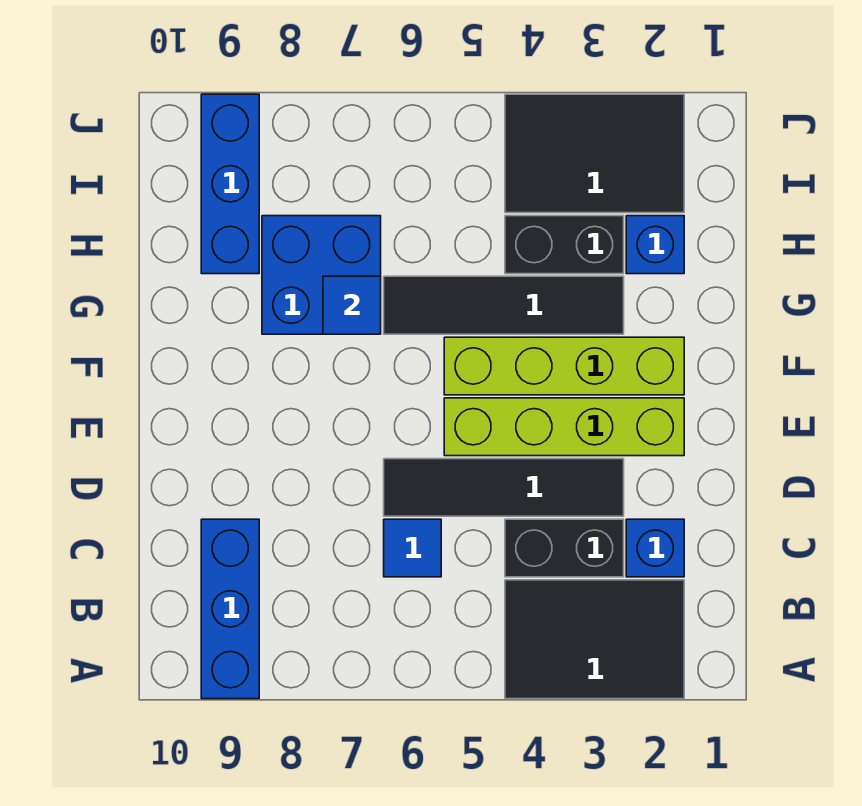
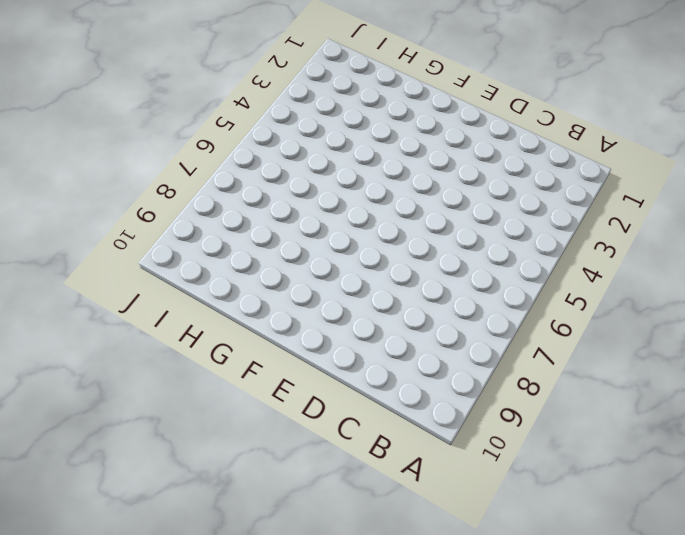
none -> black tile A2:B4 level 1
none -> blue brick A9:C9 level 1
none -> blue brick C2 level 1

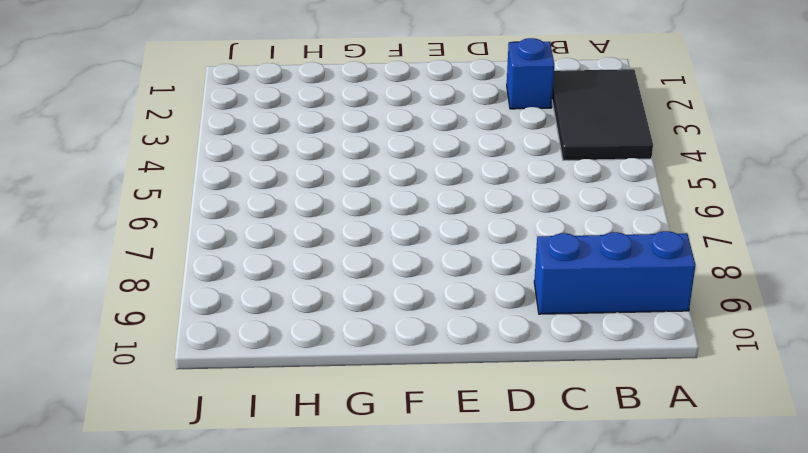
none -> black brick C3:C4 level 1
none -> blue tile C6 level 1
none -> black tile D3:D6 level 1

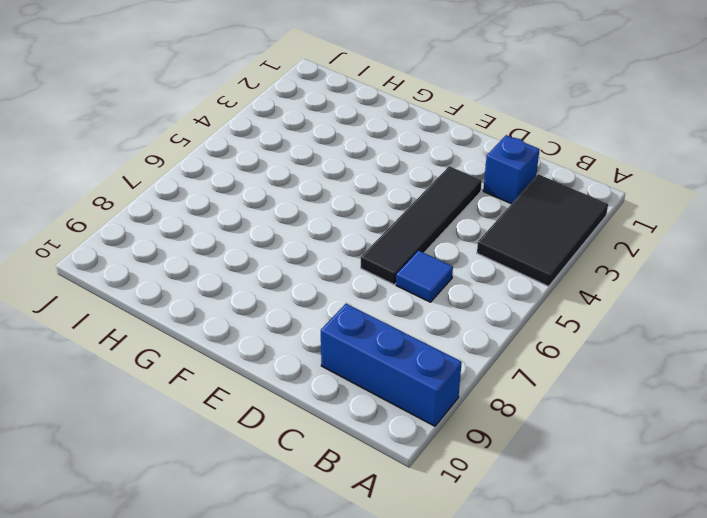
none -> black brick C3:C4 level 1
none -> lime brick E2:E5 level 1
none -> lime brick F2:F5 level 1

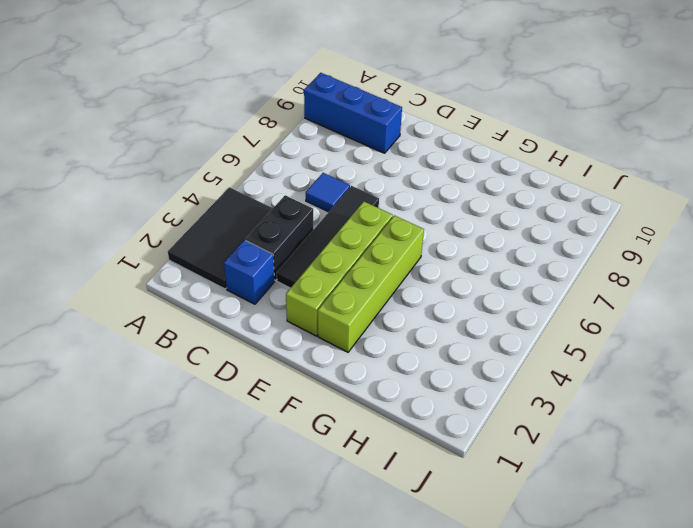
none -> black tile G3:G6 level 1
none -> blue brick G7:H8 level 1
none -> blue brick H2 level 1

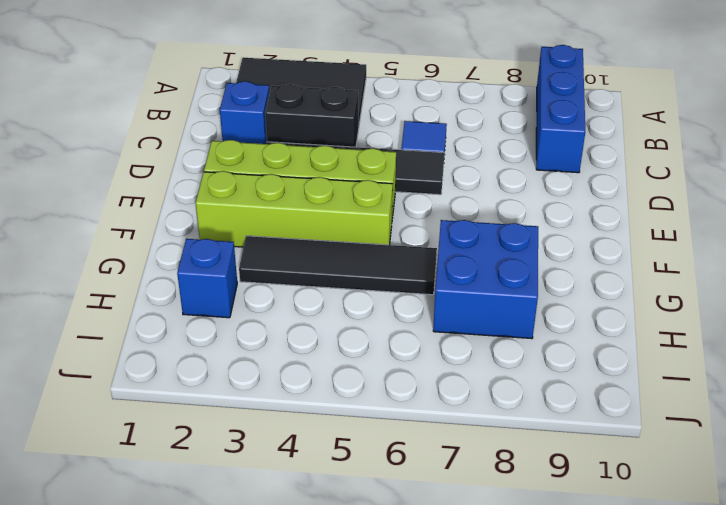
none -> black brick H3:H4 level 1
none -> blue brick H9:J9 level 1
none -> black tile I2:J4 level 1

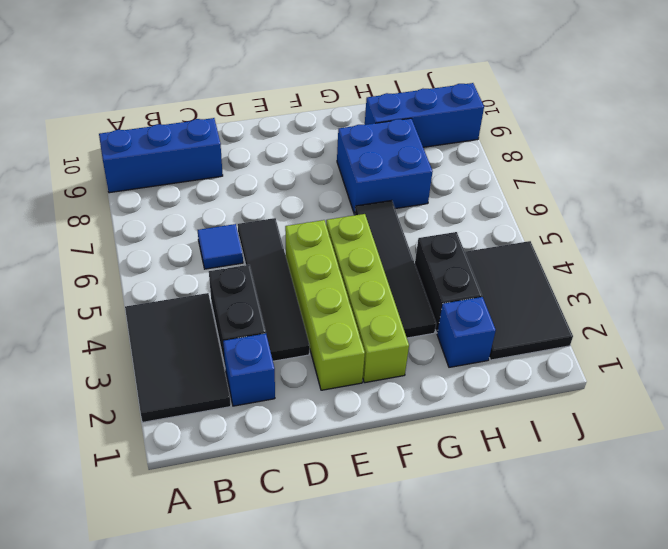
none -> blue tile G7 level 2

